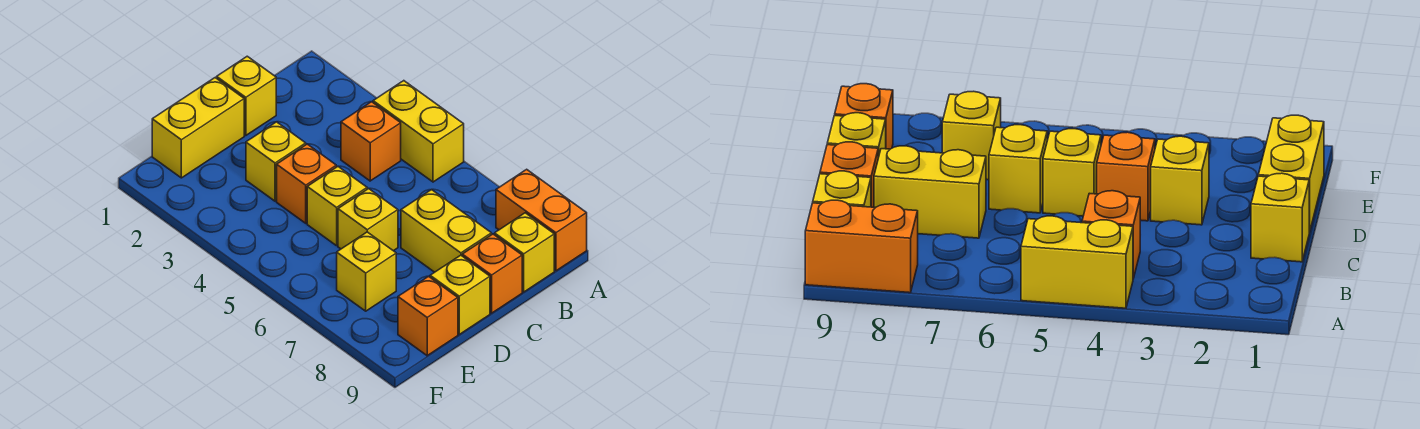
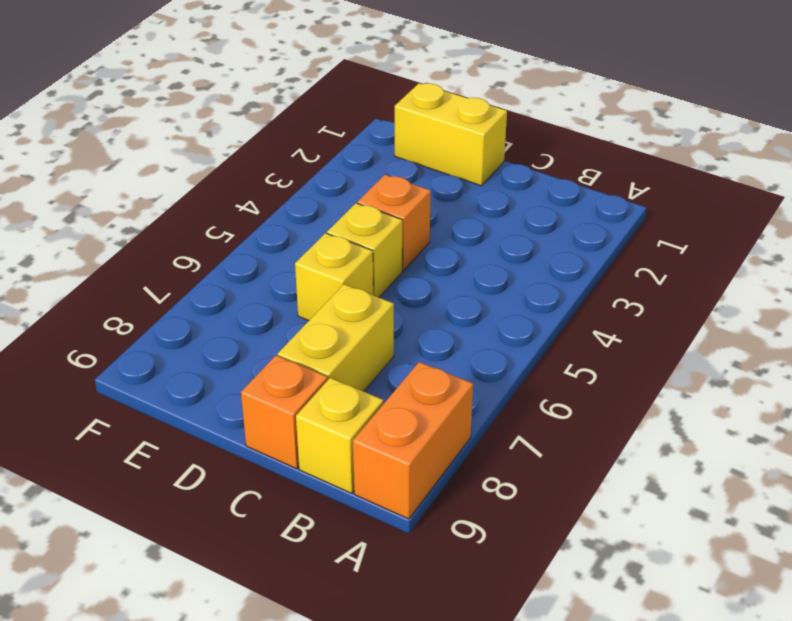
none -> yellow brick A4:A5 level 1
none -> orange brick B4 level 1
none -> yellow brick C1 level 1

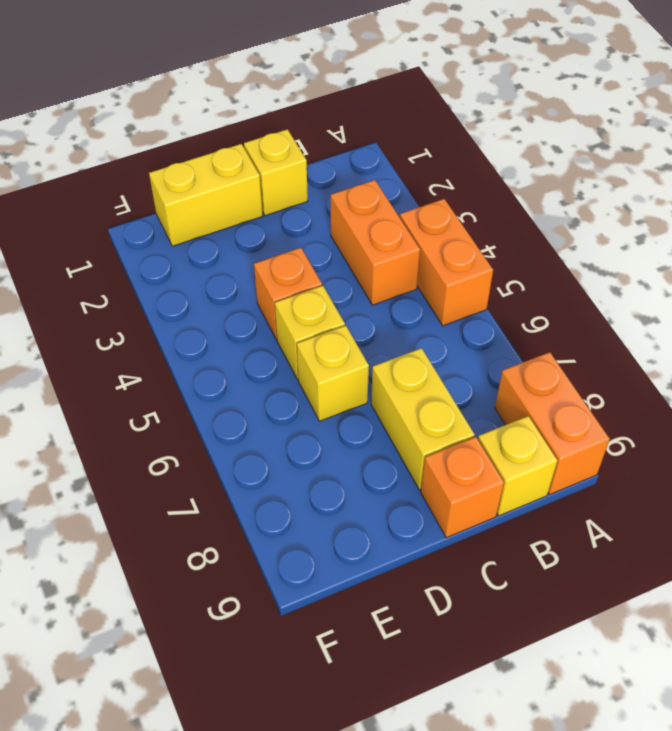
orange brick A4:A5 level 1 -> yellow brick A4:A5 level 1
orange brick B3:B4 level 1 -> orange brick B4 level 1
none -> yellow brick D3 level 1
none -> yellow brick D9 level 1
none -> yellow brick E7 level 1

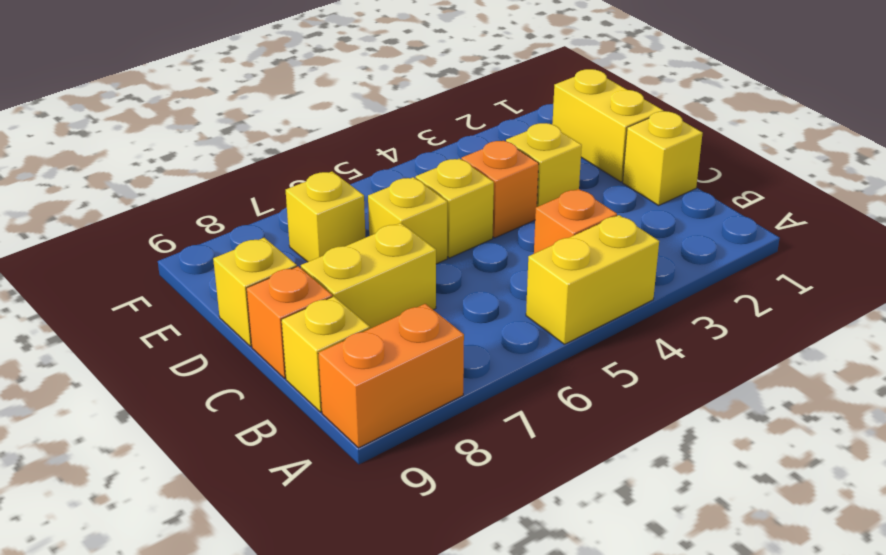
none -> orange brick E9 level 1

